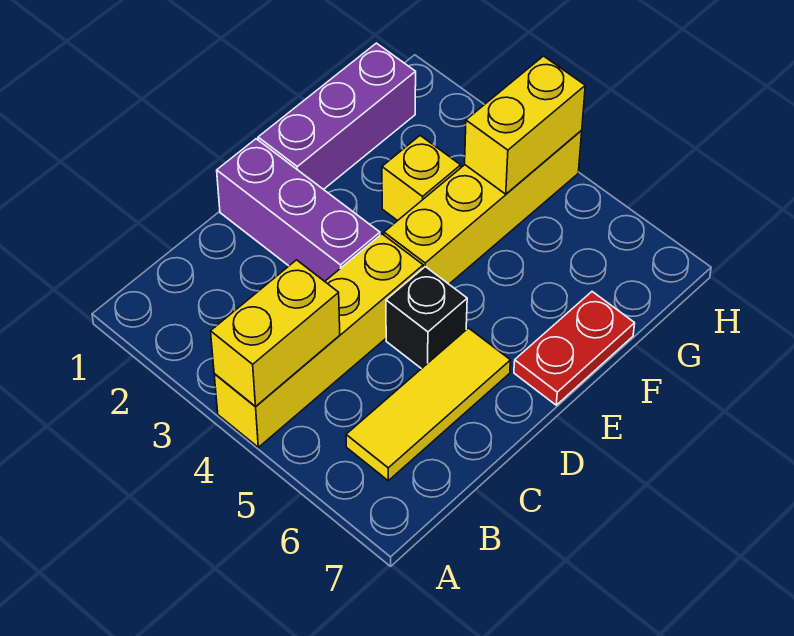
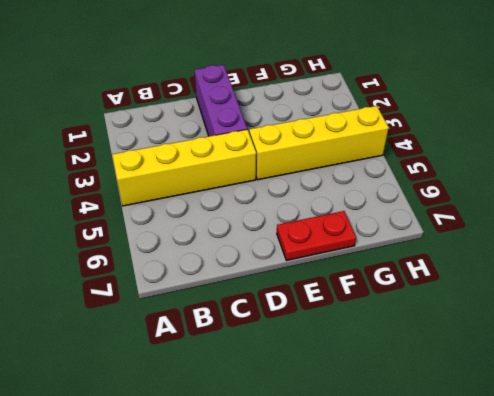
none -> yellow tile B6:D6 level 1
none -> black brick D5 level 1

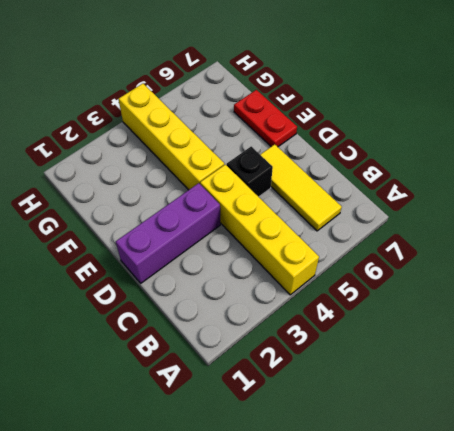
none -> purple brick E1:G1 level 1
none -> yellow brick F3 level 1

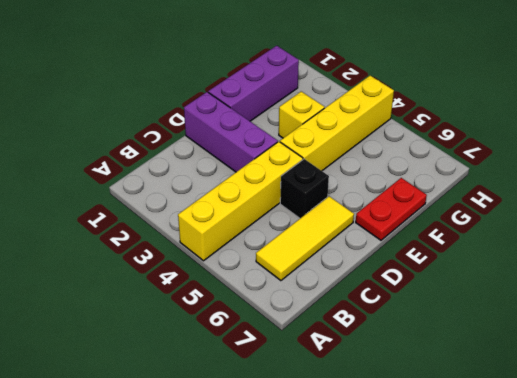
none -> yellow brick A4:B4 level 2
none -> yellow brick G4:H4 level 2

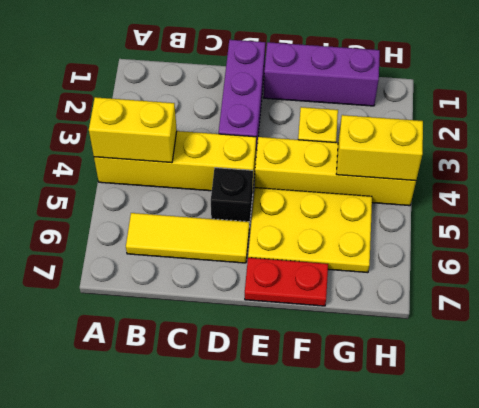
yellow plate E5:G6 level 1 -> none

